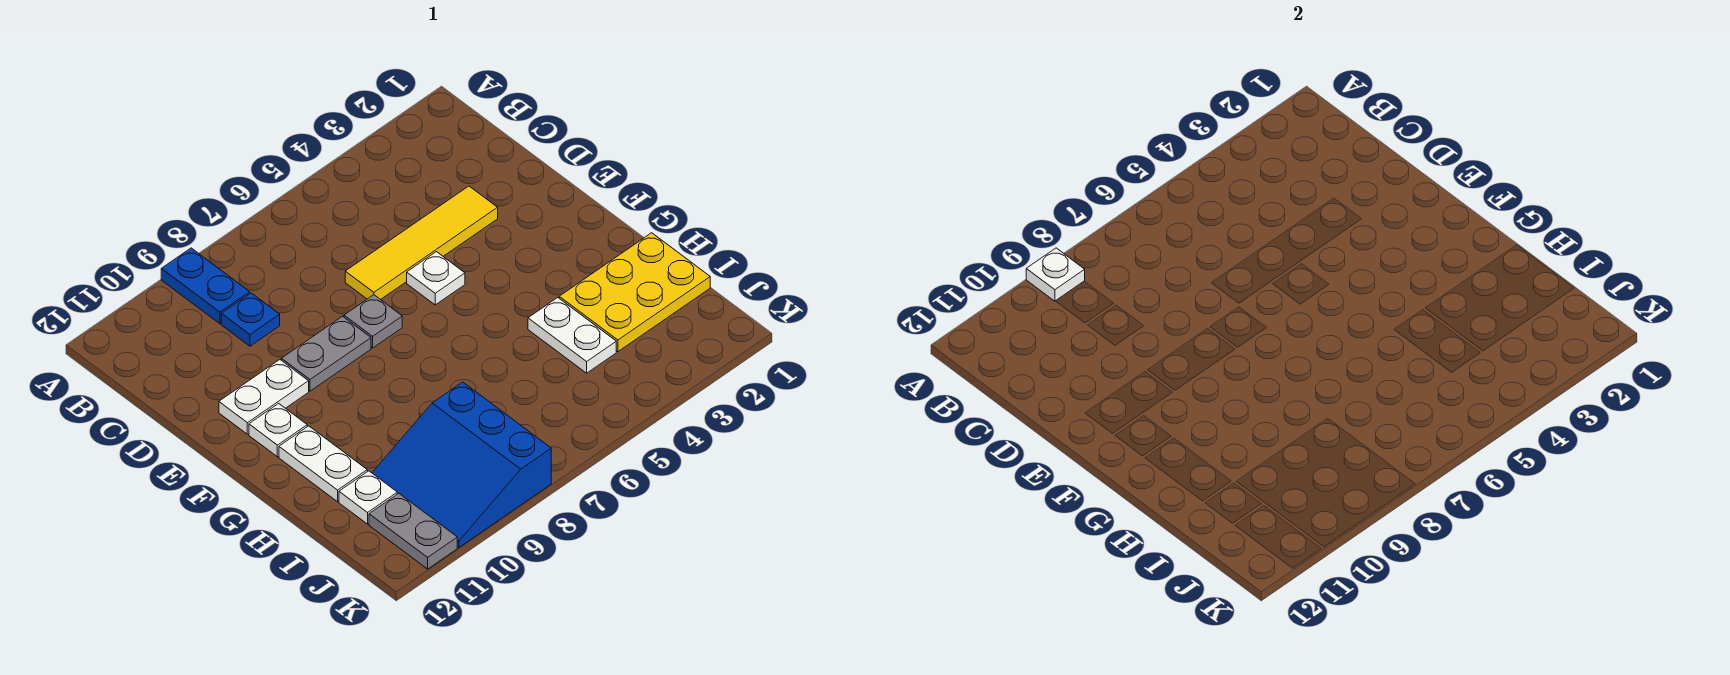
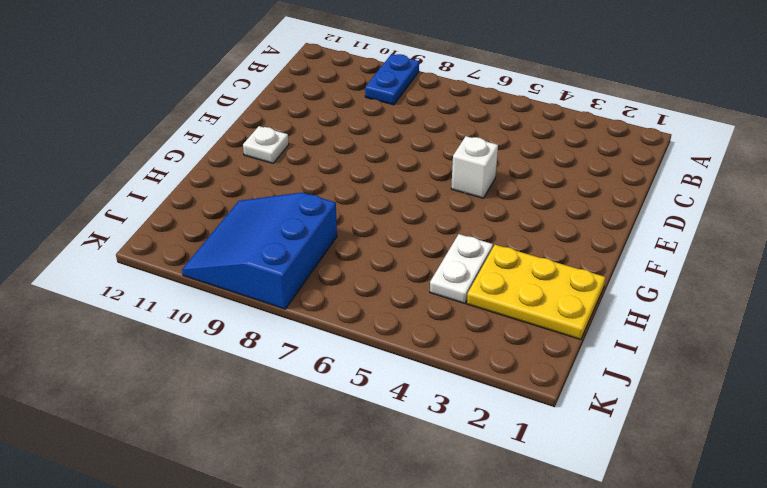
white brick E5 level 1 -> white plate E5 level 1
none -> blue plate C9 level 1
none -> yellow tile D3:D6 level 1
none -> grey plate E7 level 1

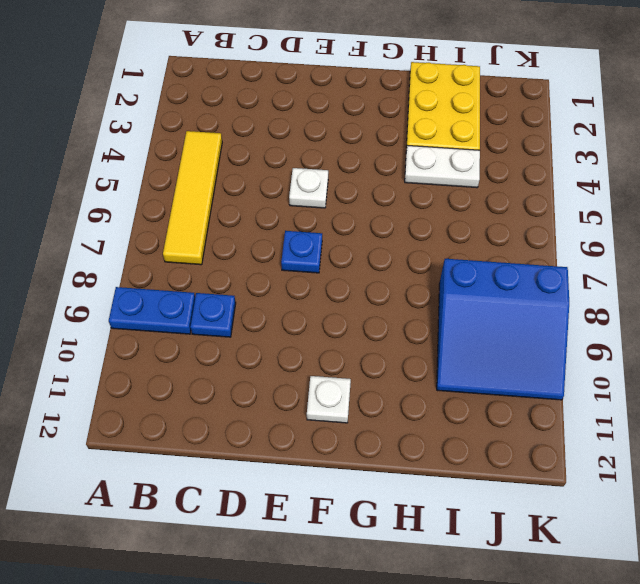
yellow tile B4:B7 level 1 -> yellow tile D3:D6 level 1
blue plate E7 level 1 -> grey plate E7 level 1
none -> grey plate E8:E9 level 1
none -> white plate E10:E11 level 1
none -> white plate G11:H11 level 1

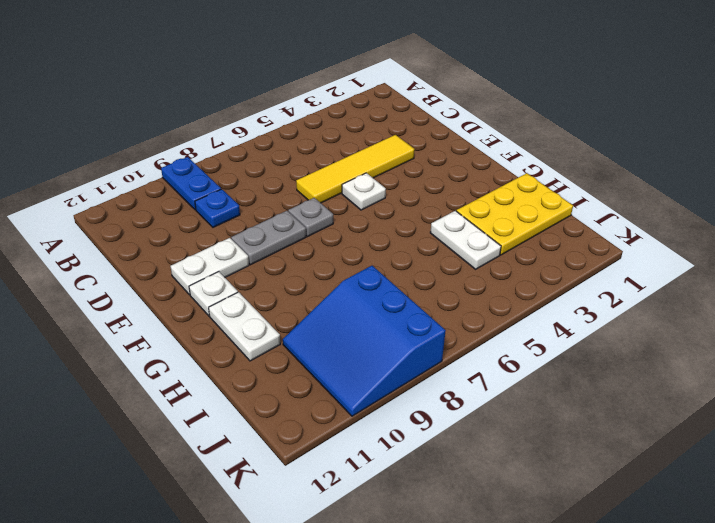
none -> white plate I11 level 1
none -> grey plate J11:K11 level 1
none -> white plate A9 level 2

